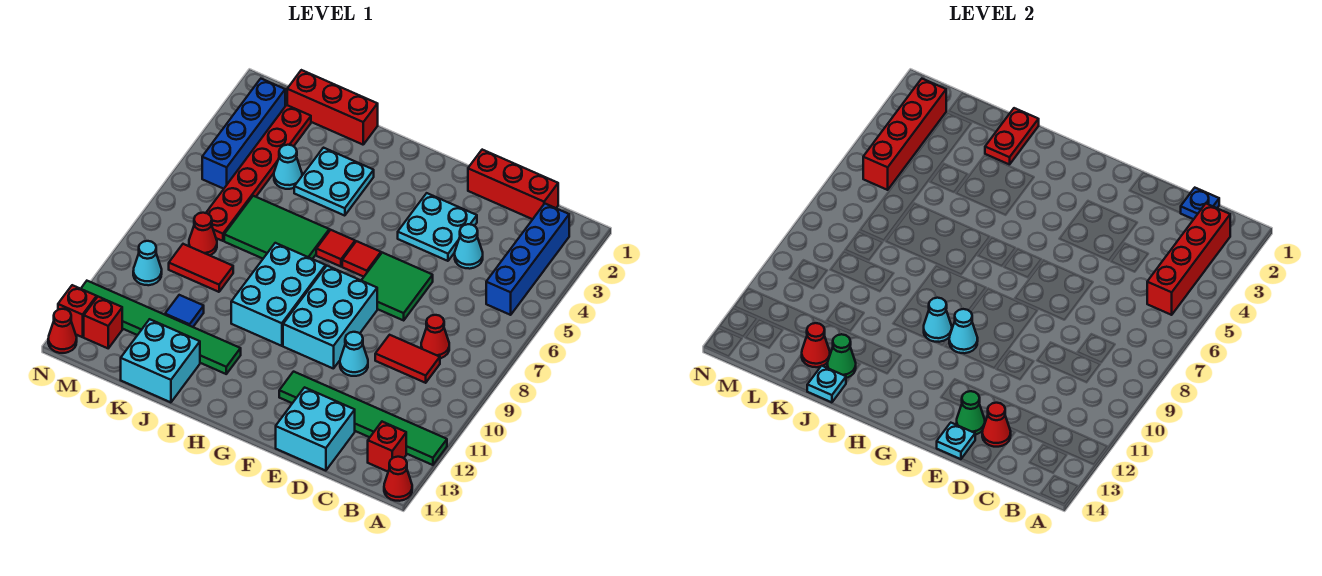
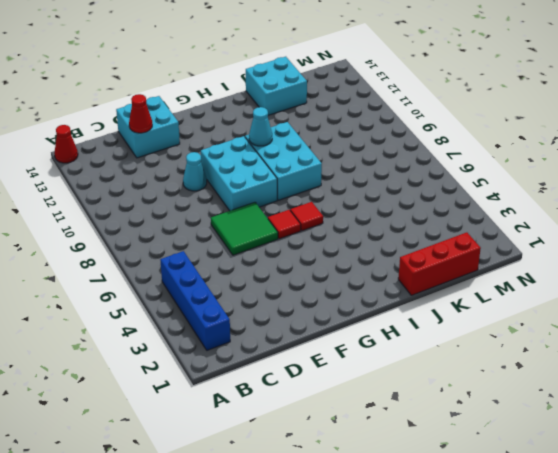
none -> green tile A12:F12 level 1
none -> red brick B13 level 1
none -> red brick C1:E1 level 1
none -> red cone C8 level 1

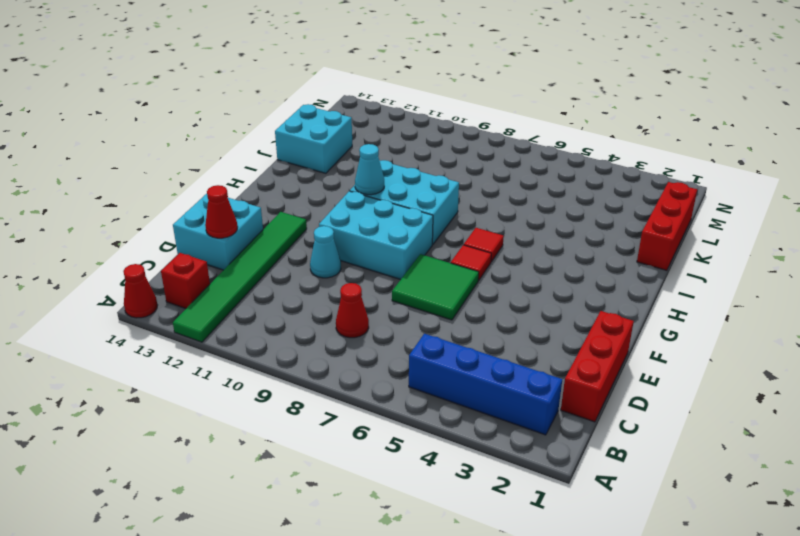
none -> red tile C9:D9 level 1
none -> cyan cone D4 level 1
none -> cyan plate E3:F4 level 1
none -> cyan plate I3:J4 level 1

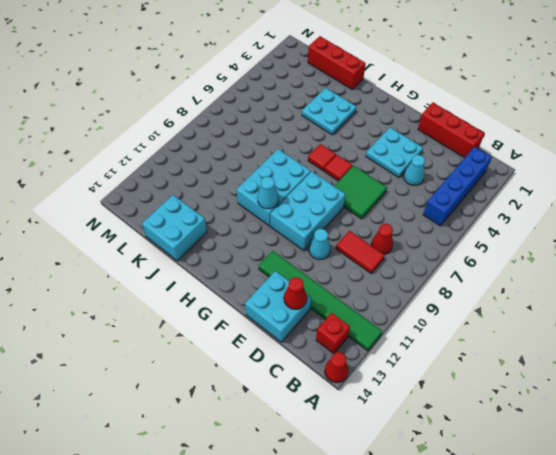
none -> green tile I6:K7 level 1
none -> green tile I12:N12 level 1
none -> cyan cone K4 level 1
none -> red tile K9:L9 level 1

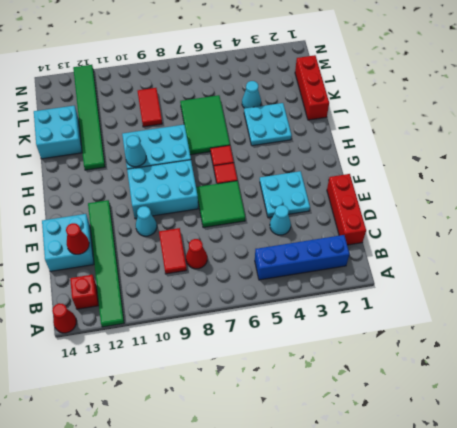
none -> blue tile K11 level 1
none -> red plate L2:L7 level 1
none -> red cone L8 level 1
none -> blue brick M2:M5 level 1

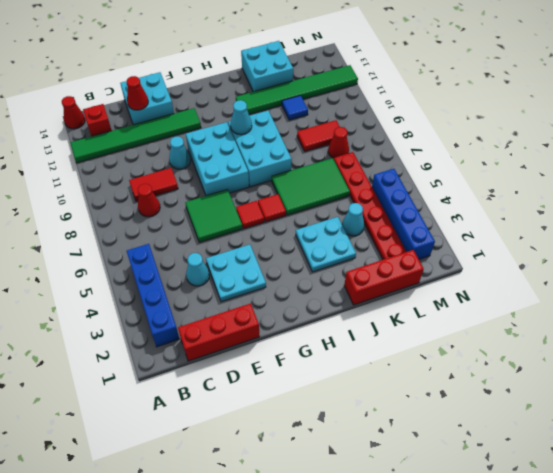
none -> cyan cone M10 level 1
none -> red brick M13 level 1
none -> red brick N13 level 1
none -> red cone N14 level 1

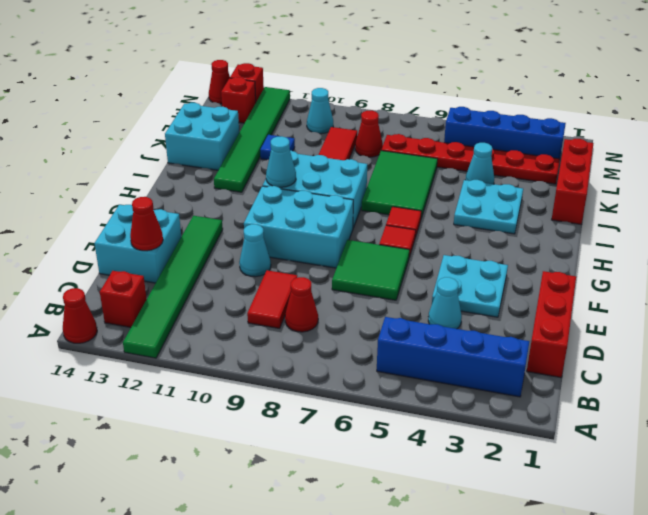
none -> red brick B2:B5 level 2
none -> blue plate C1 level 2
none -> green cone E13 level 2
none -> cyan plate E14 level 2

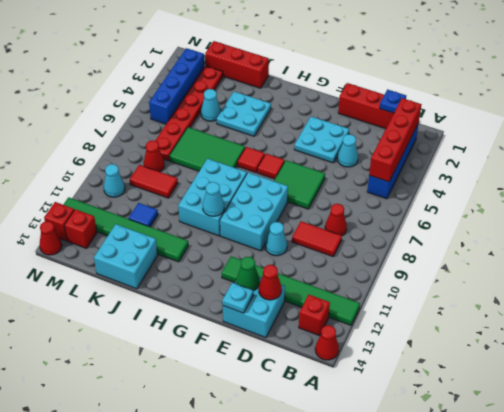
none -> cyan cone G10 level 2
none -> red plate J1:J2 level 2
none -> green cone J13 level 2
none -> cyan plate J14 level 2

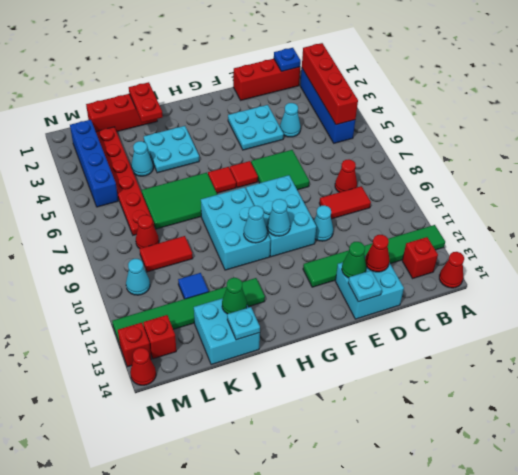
none -> red cone K13 level 2
none -> red brick M2:M5 level 2

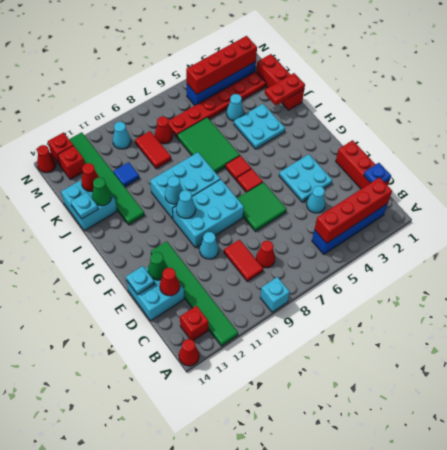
cyan brick A9 level 1 -> none

